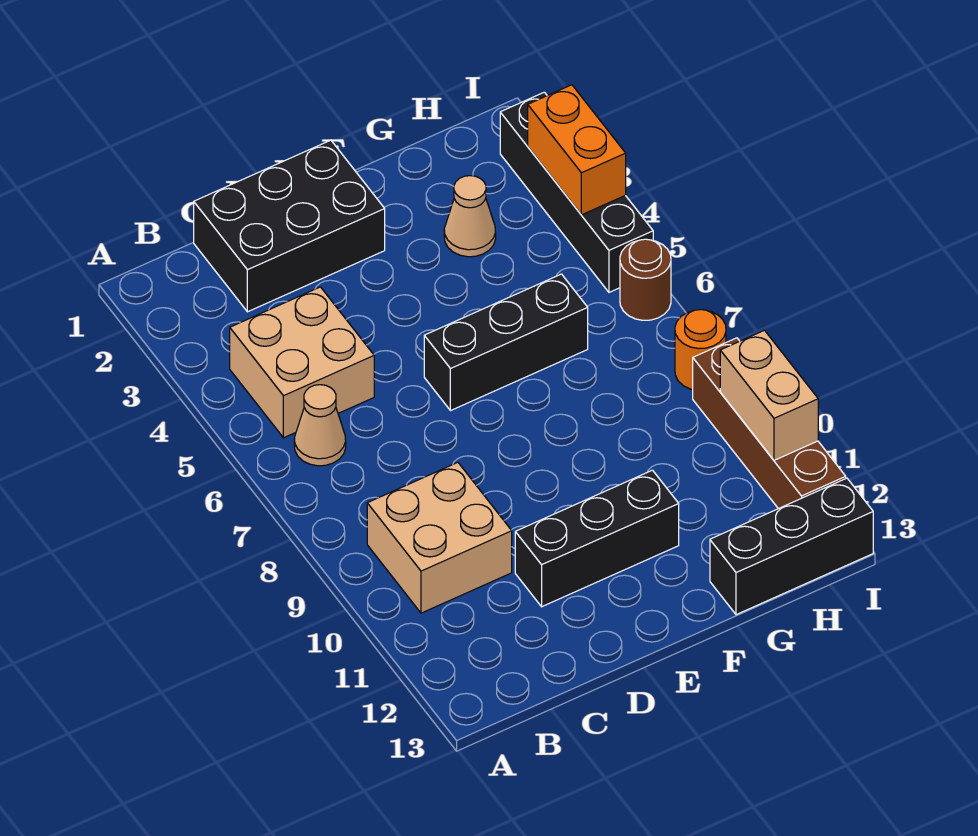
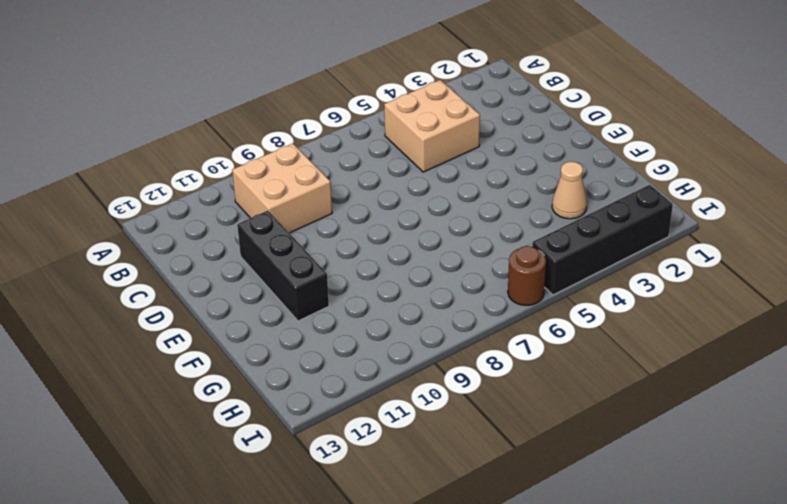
none -> tan cone B6 level 1
none -> black brick C1:E2 level 1
none -> black brick E6:G6 level 1

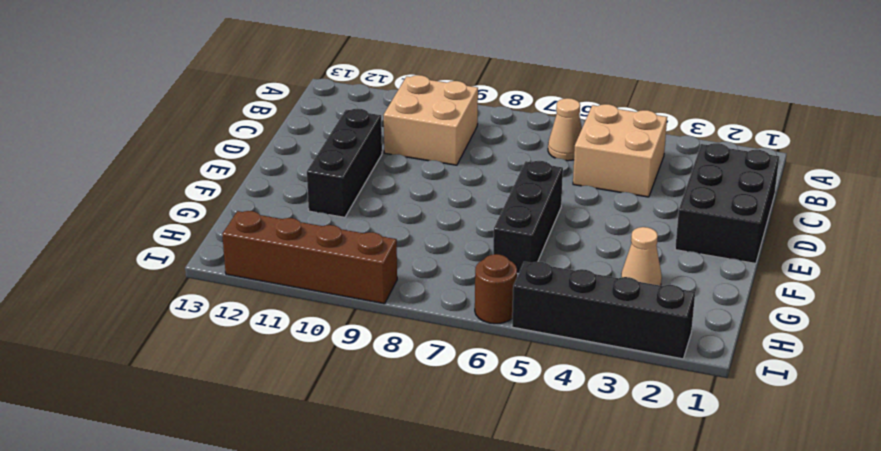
none -> black brick G13:I13 level 1
none -> orange round brick I8 level 1
none -> orange brick I3:I4 level 2

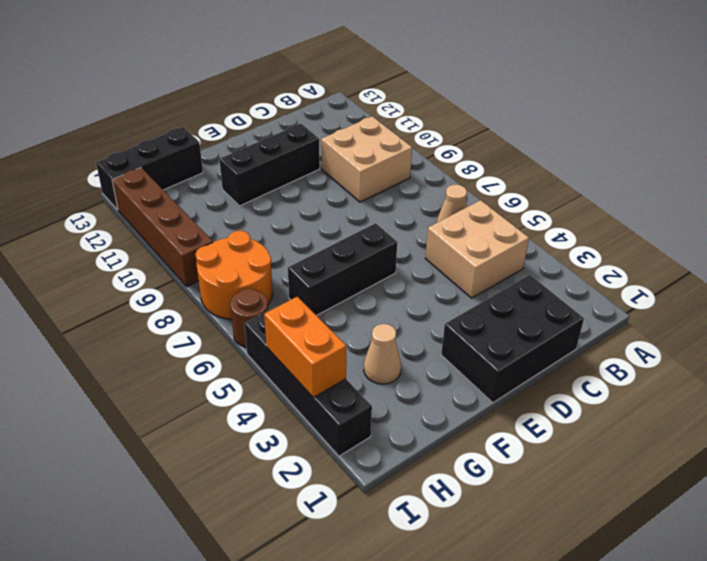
orange round brick H7:I8 level 1 -> orange round brick I8 level 1
none -> tan brick I10:I11 level 2

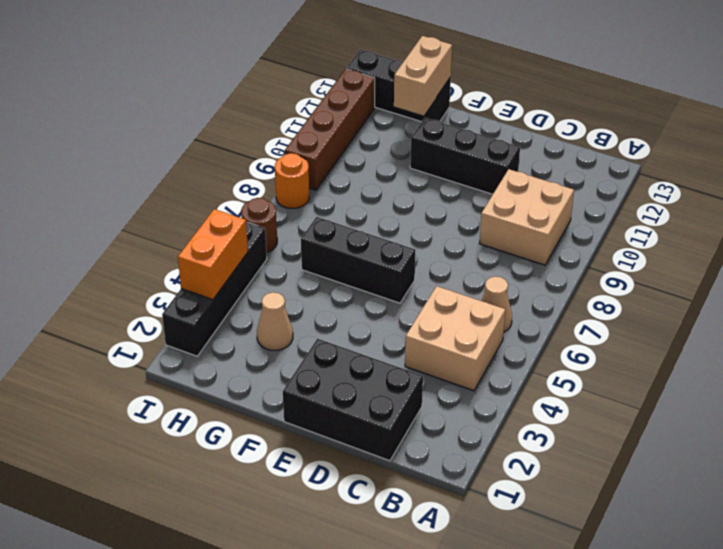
tan brick G12:G13 level 2 -> tan brick I10:I11 level 2

